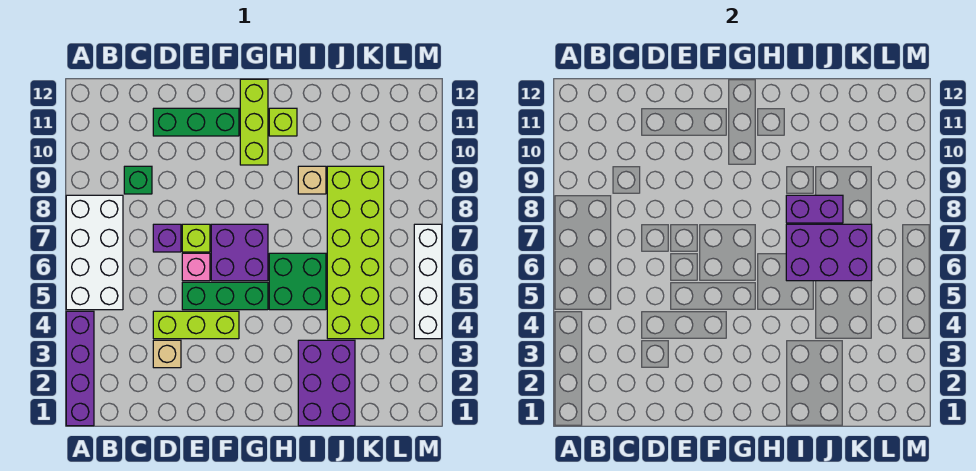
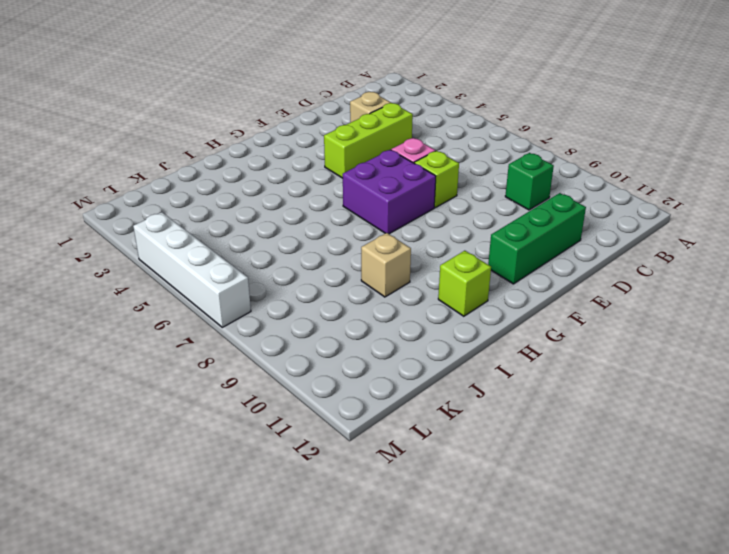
none -> purple brick A1:A4 level 1
none -> white brick A5:B8 level 1
none -> purple brick D7 level 1

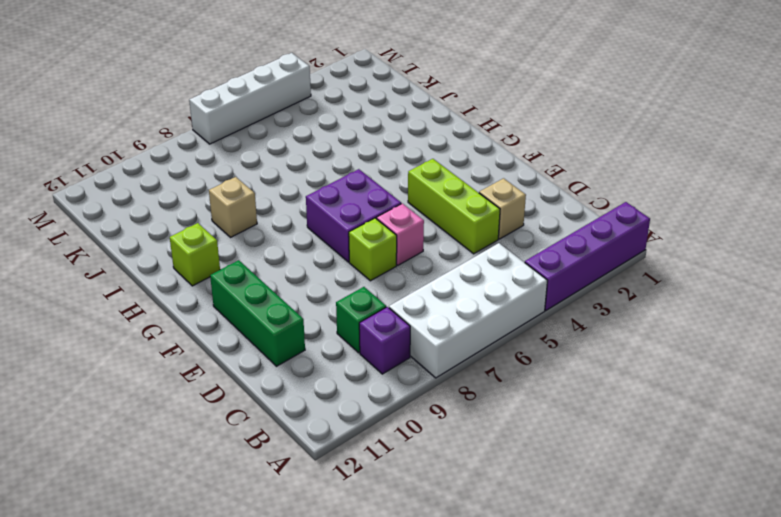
purple brick B9 level 1 -> purple brick D7 level 1
none -> green brick E5:G5 level 1
none -> lime brick G10:G12 level 1
none -> green brick H5:I6 level 1

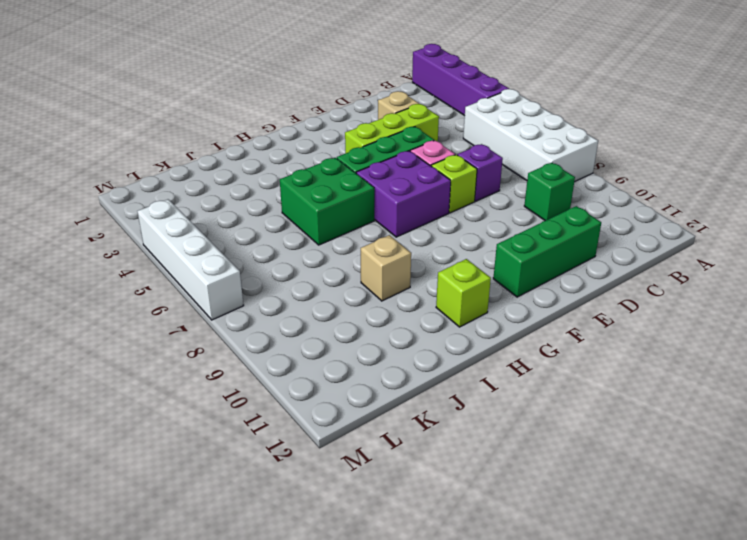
none -> lime brick G10:G12 level 1
none -> purple brick I1:J3 level 1
none -> lime brick J4:K9 level 1

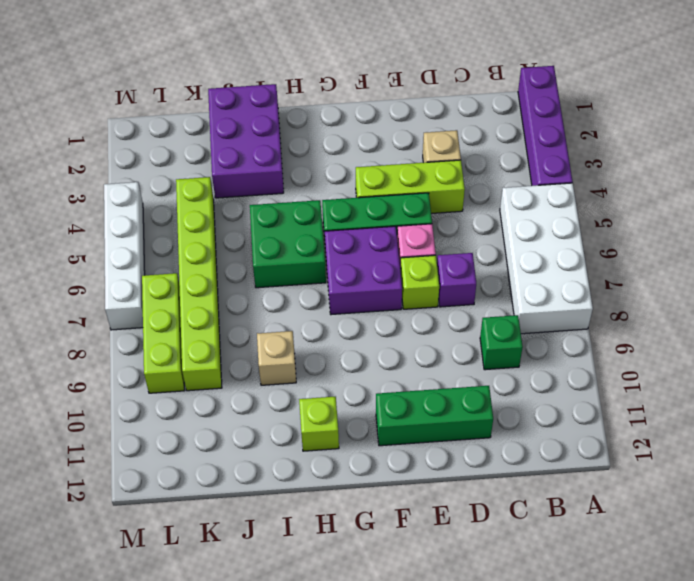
lime brick K4:K9 level 1 -> lime brick J4:K9 level 1
lime brick L7:L9 level 1 -> lime brick G10:G12 level 1
none -> purple brick I6:K7 level 2
none -> purple brick I8:J8 level 2

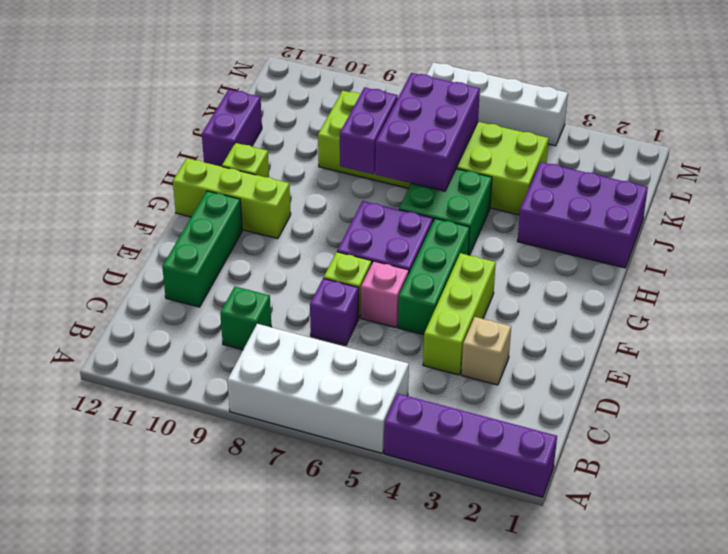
purple brick I12:J12 level 1 -> none
none -> tan brick I9 level 1

